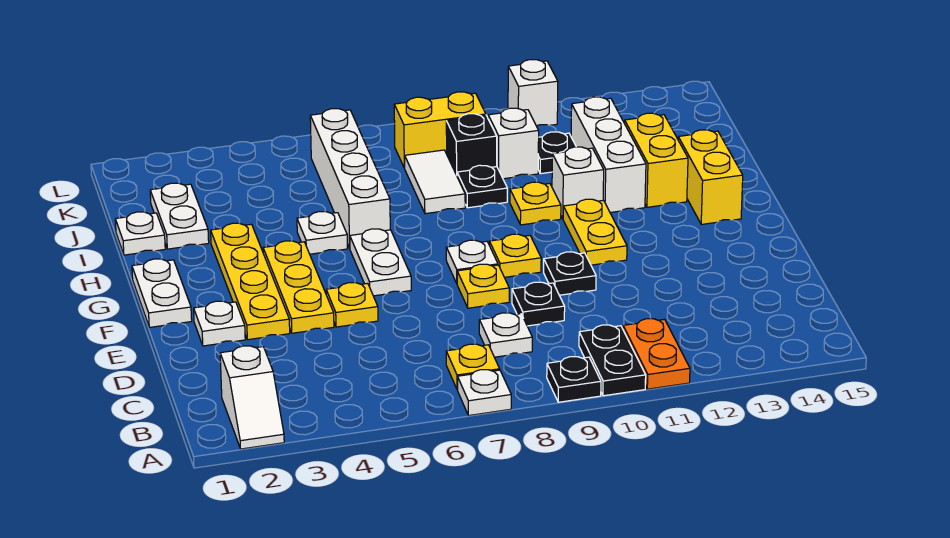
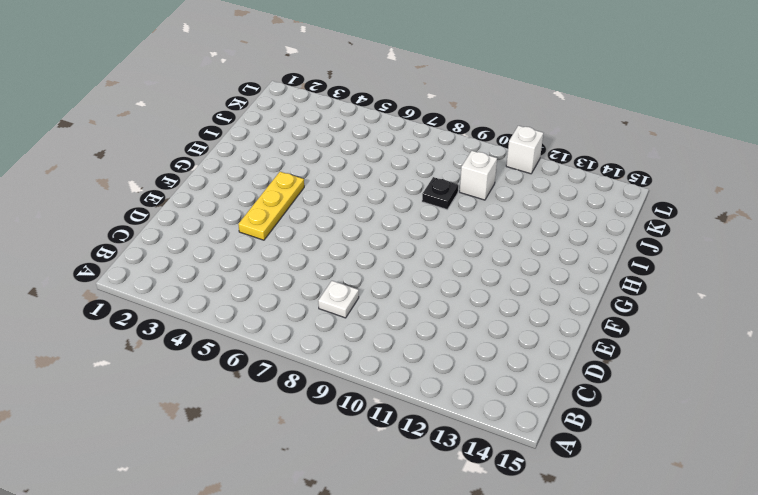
none -> white slope A2:B2 level 1 top B
none -> white plate A7 level 1
none -> black plate A9 level 1
none -> black plate A10:B10 level 1

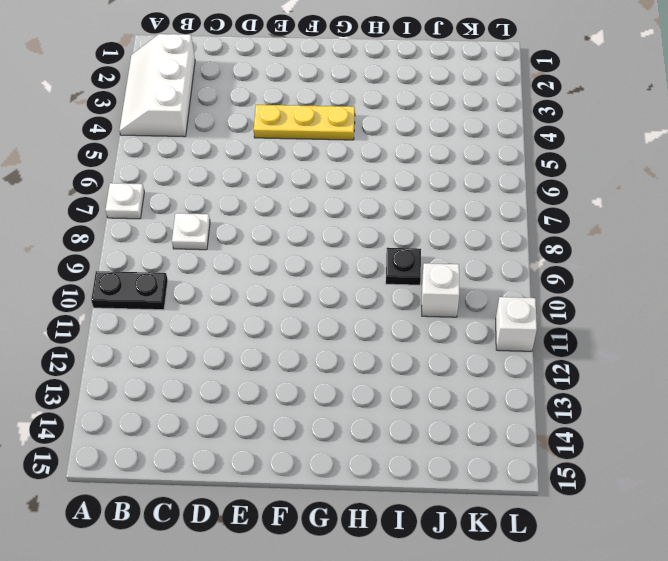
white slope A2:B4 level 1 top B -> white slope A2:B2 level 1 top B
none -> black plate A9 level 1
none -> orange plate A11:B11 level 1
none -> yellow plate B7 level 1
none -> black plate D9 level 1

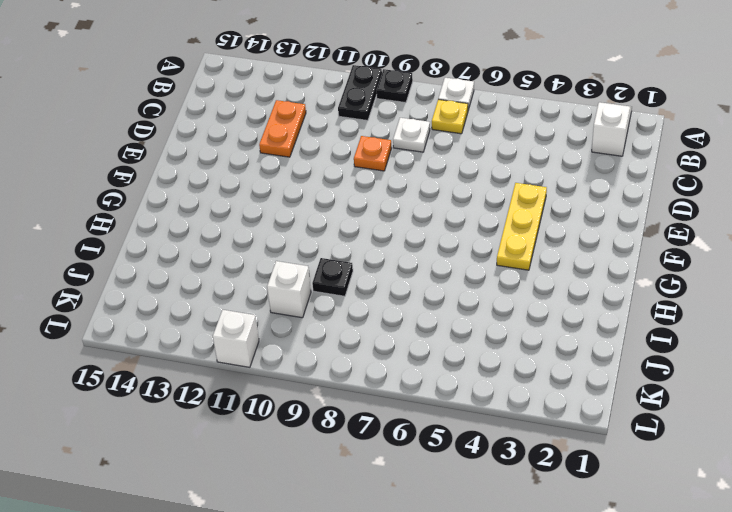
orange plate C12:D12 level 1 -> orange plate A11:B11 level 1
orange plate D9 level 1 -> black plate D9 level 1
none -> white plate E2 level 1
none -> yellow plate E3:H3 level 1
none -> yellow plate E5 level 1
none -> yellow plate E8 level 1

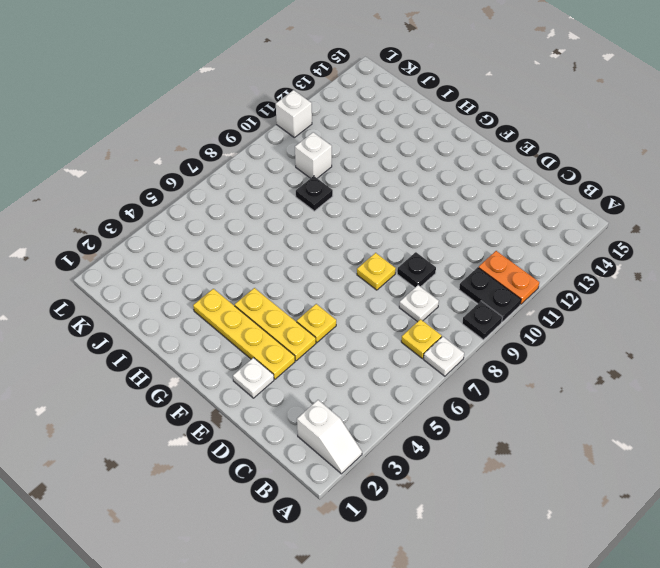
none -> black plate E10 level 1
none -> white plate F1:G1 level 1
none -> white plate F6:G6 level 1
none -> white plate F8 level 1

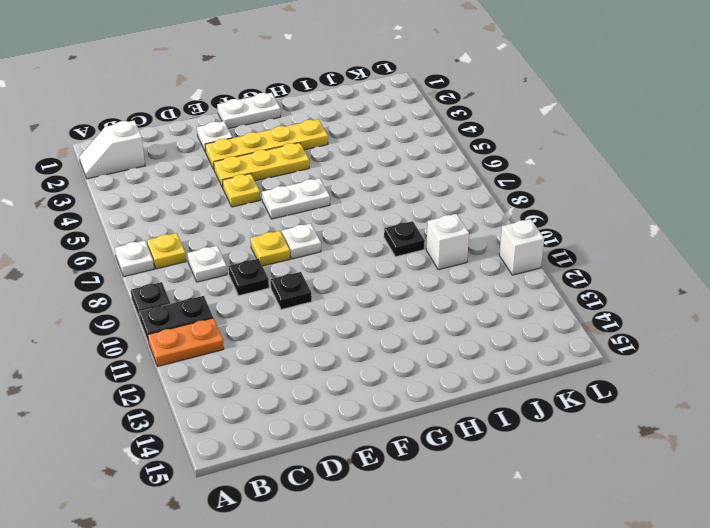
none -> yellow plate F9 level 1
none -> yellow plate F11:G11 level 1
none -> yellow brick G14:H14 level 1
none -> white plate H5 level 1

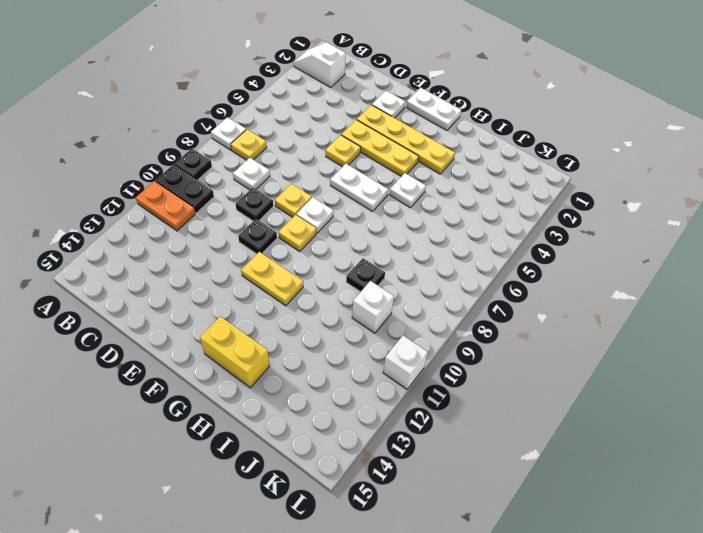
none -> white brick H6:K6 level 1
none -> yellow plate H10 level 1
none -> white brick H11 level 1
none -> white brick H12:J12 level 1

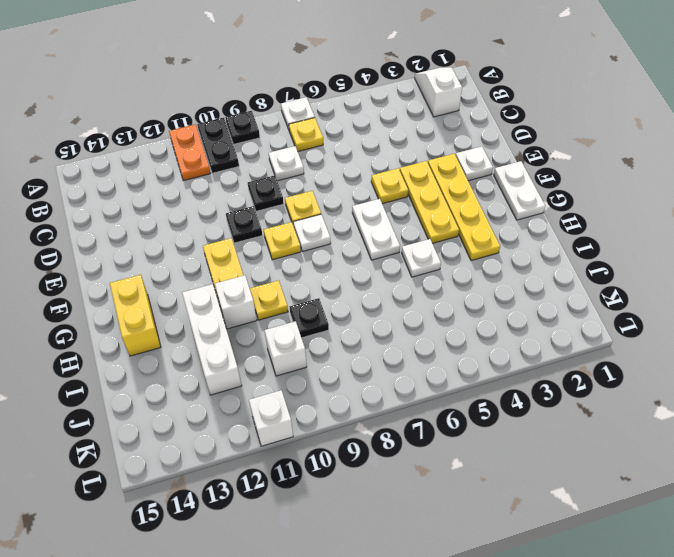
none -> white brick H6:K6 level 1
none -> yellow brick H13:I13 level 1
none -> white plate I1 level 1
none -> white plate I2:J2 level 1

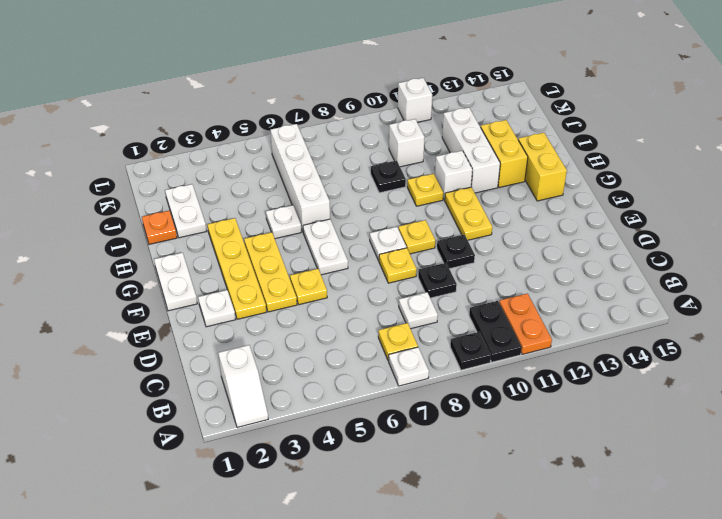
orange plate I1 level 1 -> white plate I1 level 1
none -> white tile I8:J8 level 1
none -> black brick J9 level 1
none -> black plate J11 level 1
none -> yellow brick K8:K9 level 1

